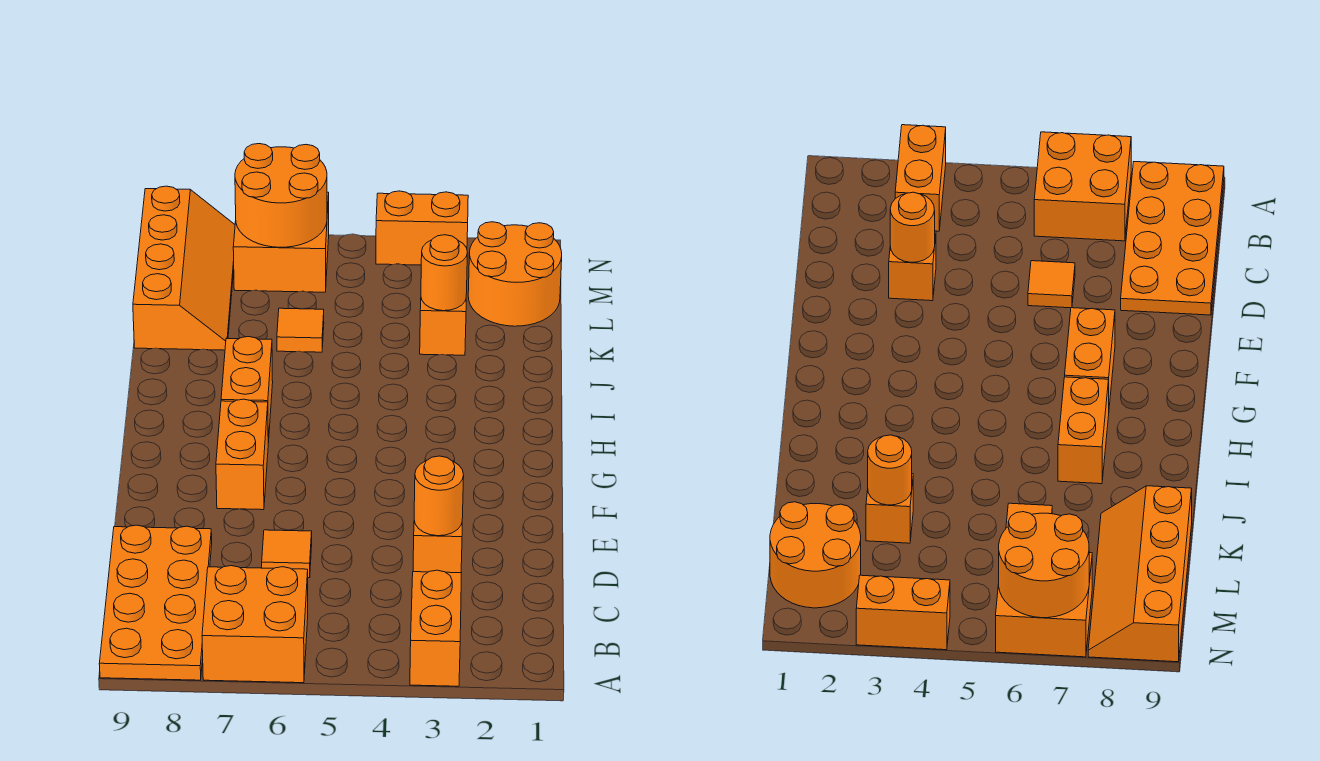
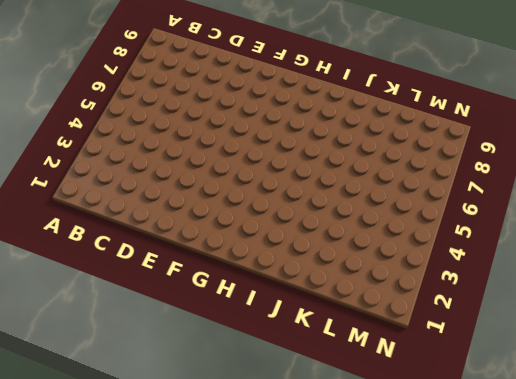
none -> orange brick A3:B3 level 1
none -> orange brick A6:B7 level 1
none -> orange plate A8:D9 level 1

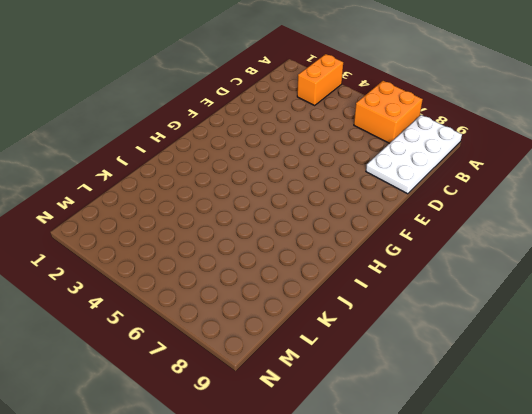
white plate A8:D9 level 1 -> orange plate A8:D9 level 1
none -> orange brick D3 level 1
none -> orange tile D6 level 1
none -> orange brick F7:G7 level 1

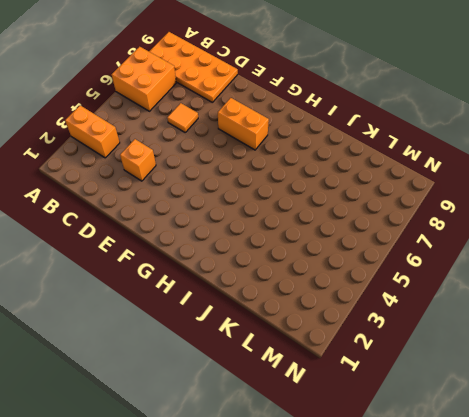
none -> orange brick H7:I7 level 1
none -> orange brick K3 level 1
none -> orange tile K6 level 1

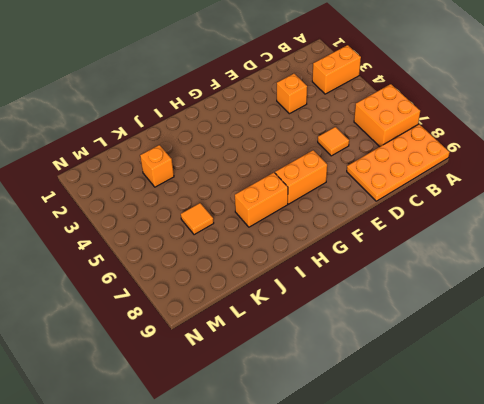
none -> orange slope K8:N9 level 1 top 9
none -> orange round brick L1:M2 level 1
none -> orange brick M6:N7 level 1

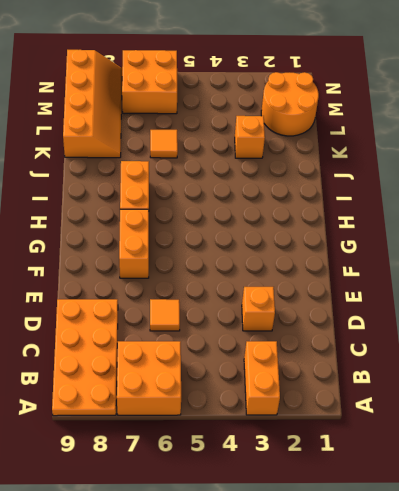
none -> orange brick N3:N4 level 1
none -> orange round brick D3 level 2
none -> orange round brick K3 level 2

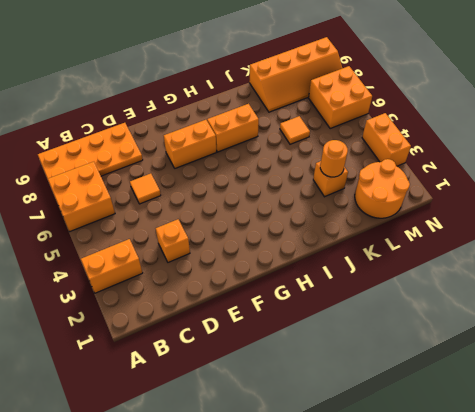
none -> orange round brick D3 level 2
none -> orange round brick M6:N7 level 2

